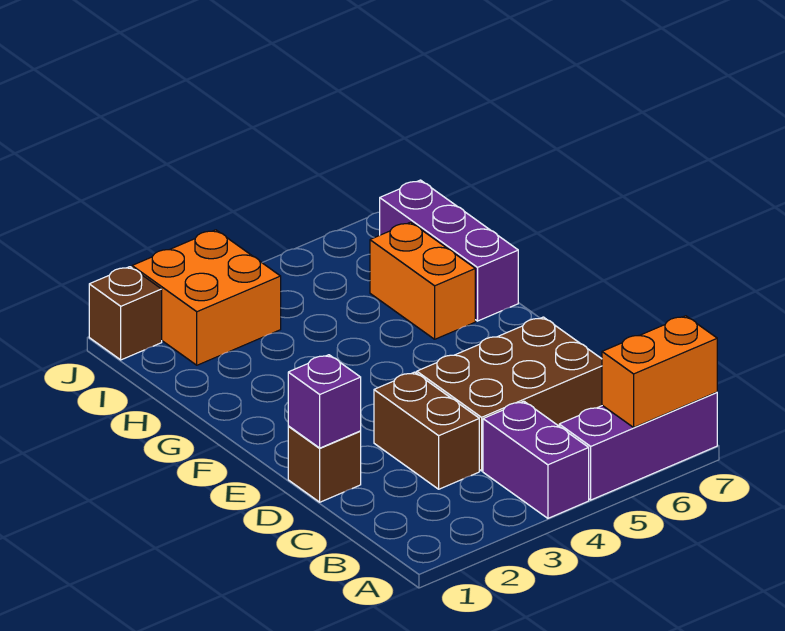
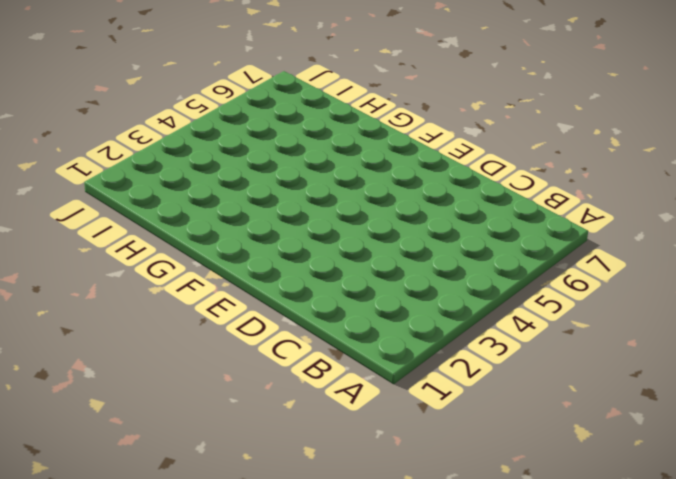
none -> purple brick A4:B4 level 1
none -> purple brick A5:A7 level 1

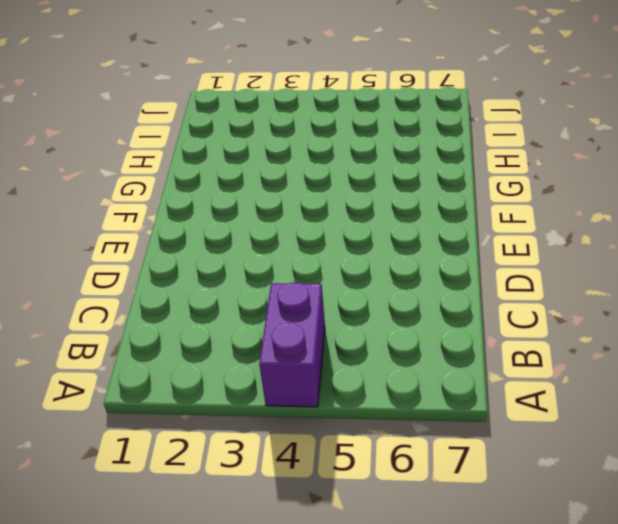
none -> purple brick A5:A7 level 1
none -> brown brick C3:D3 level 1

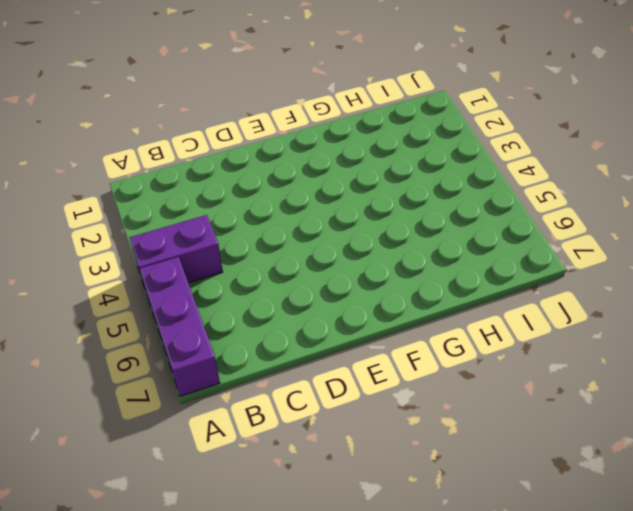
none -> brown brick C3:D3 level 1
none -> brown brick C4:D6 level 1

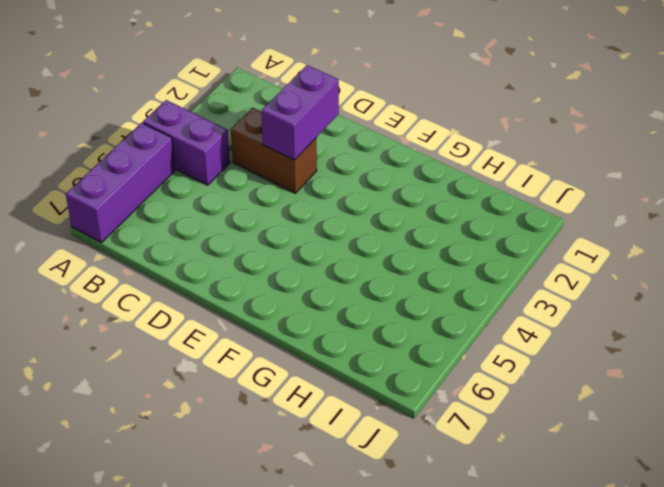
purple brick D2:D3 level 2 -> none
none -> brown brick C4:D6 level 1
none -> brown brick D1 level 1

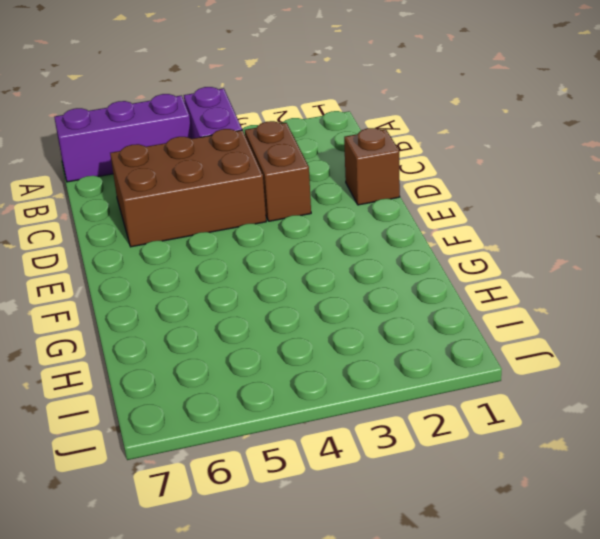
none -> orange brick G6:H6 level 1
none -> purple brick G7:I7 level 1

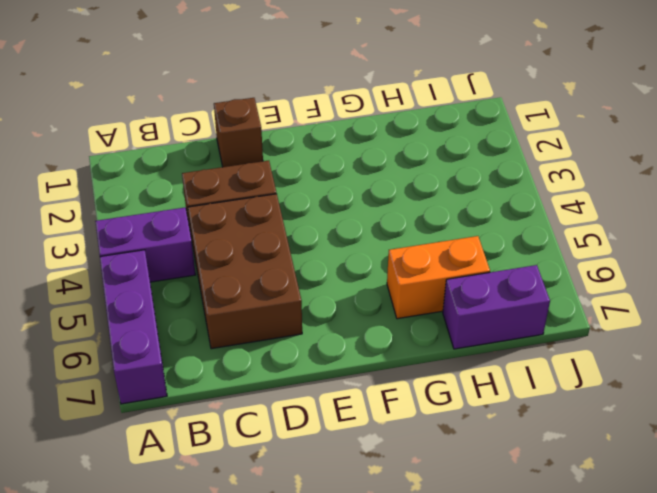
purple brick H7:I7 level 1 -> purple brick G7:I7 level 1
none -> orange brick I2:J3 level 1
none -> brown brick J1 level 1

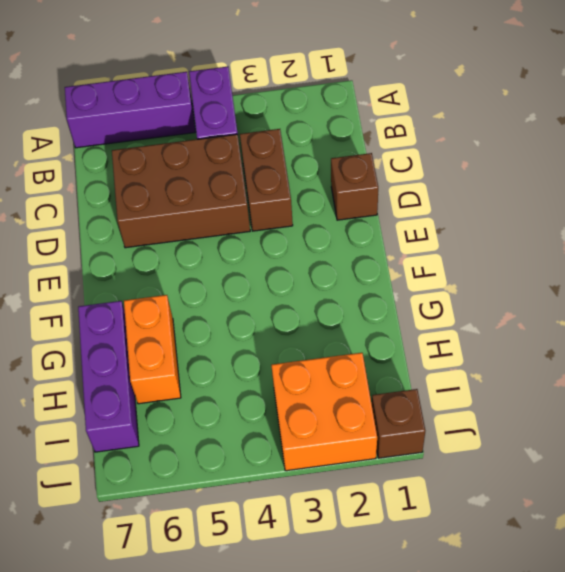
none -> orange brick A6:A7 level 2
none -> purple brick D1 level 2

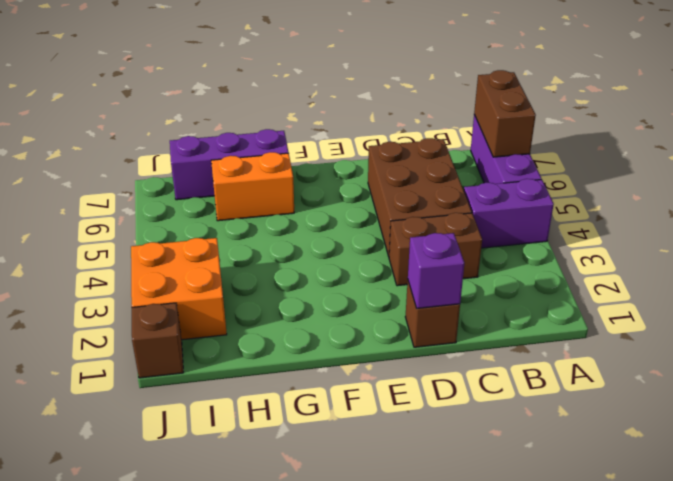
brown brick A6:A7 level 2 -> orange brick A6:A7 level 2

